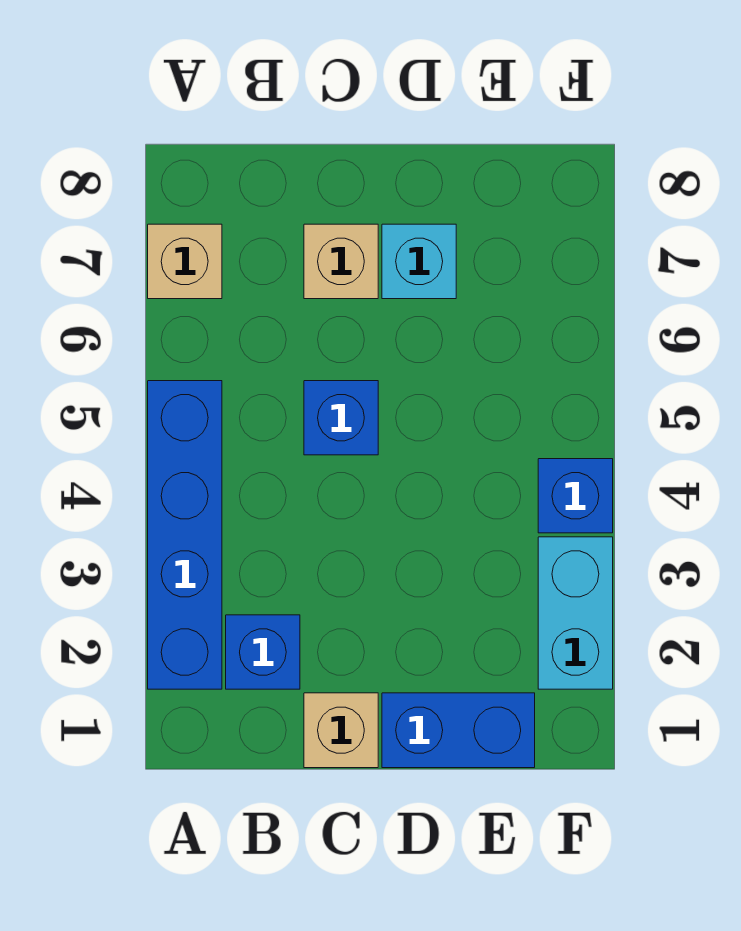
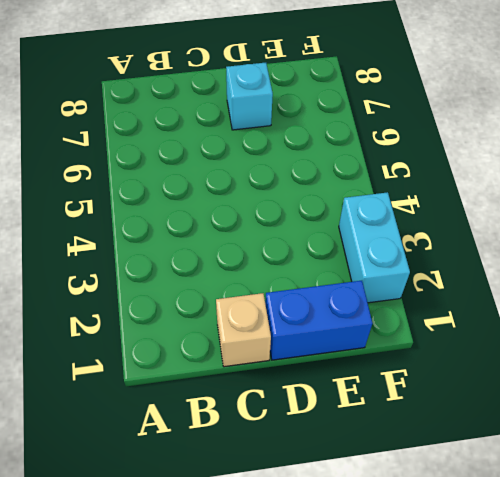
none -> blue brick A2:A5 level 1
none -> tan brick A7 level 1

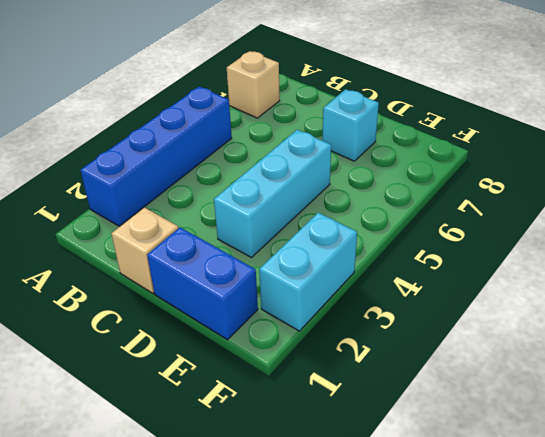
cyan brick D3:D5 level 1 -> none
none -> blue brick B2 level 1
none -> blue brick C5 level 1

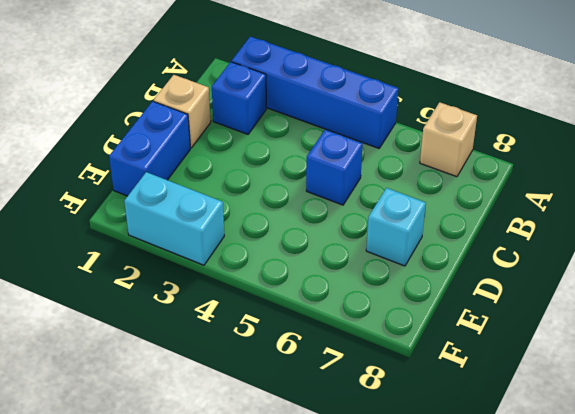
none -> tan brick C7 level 1
none -> blue brick F4 level 1

